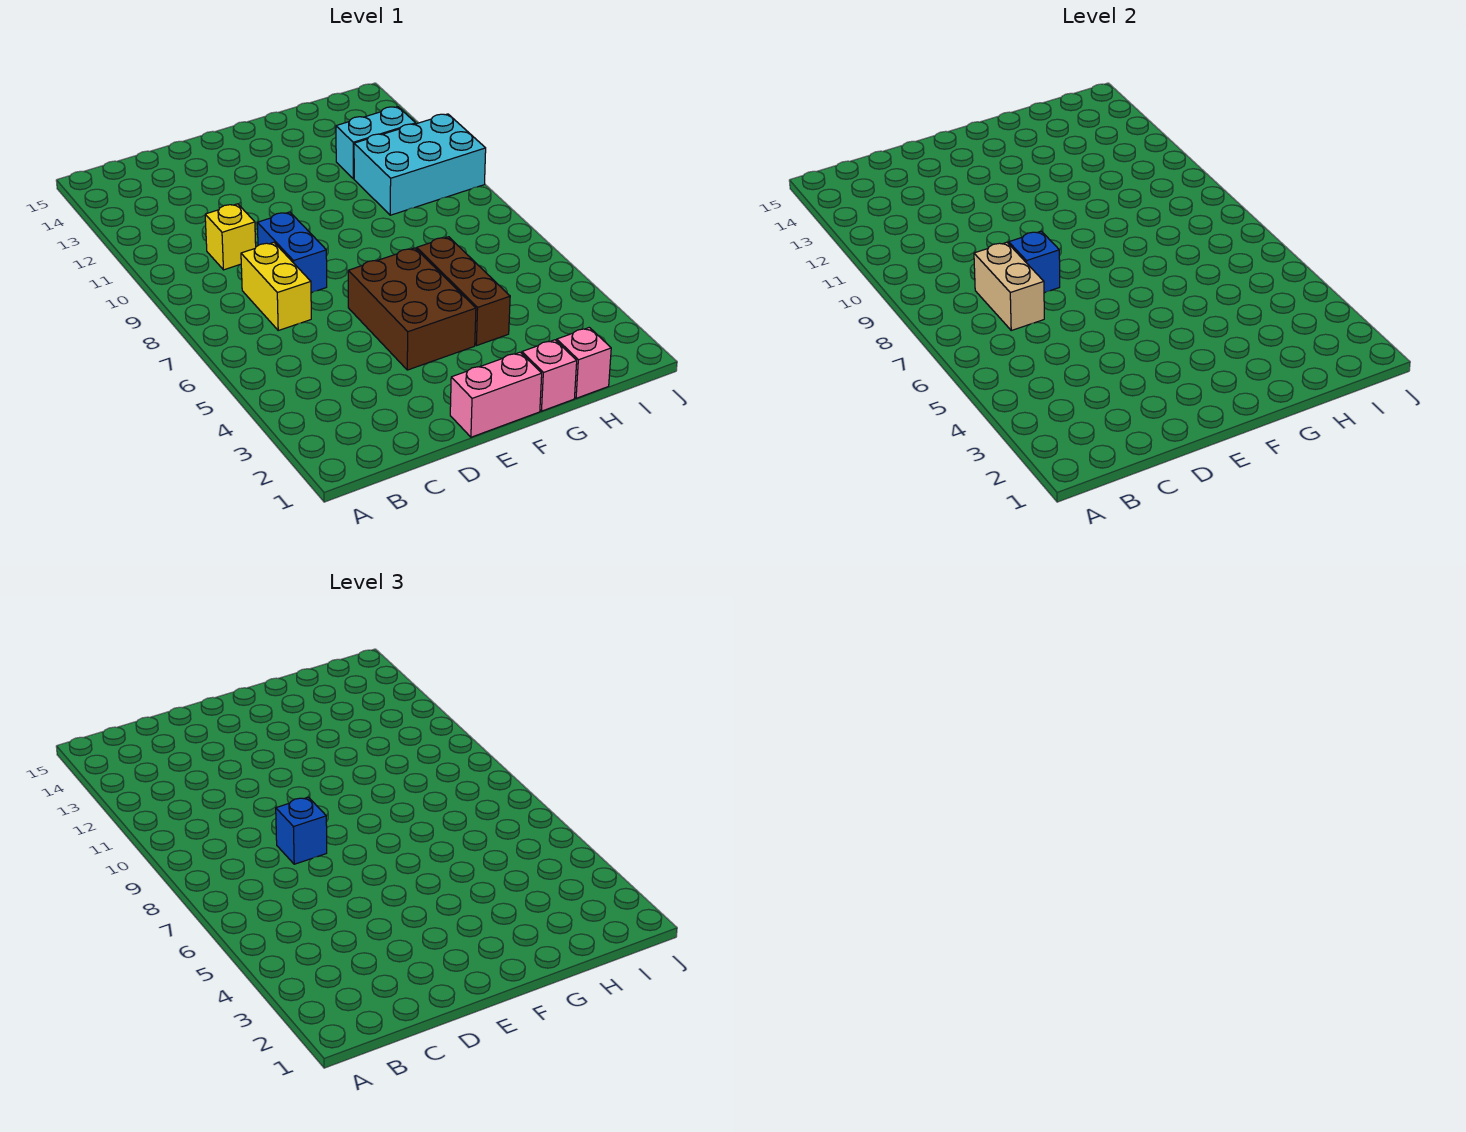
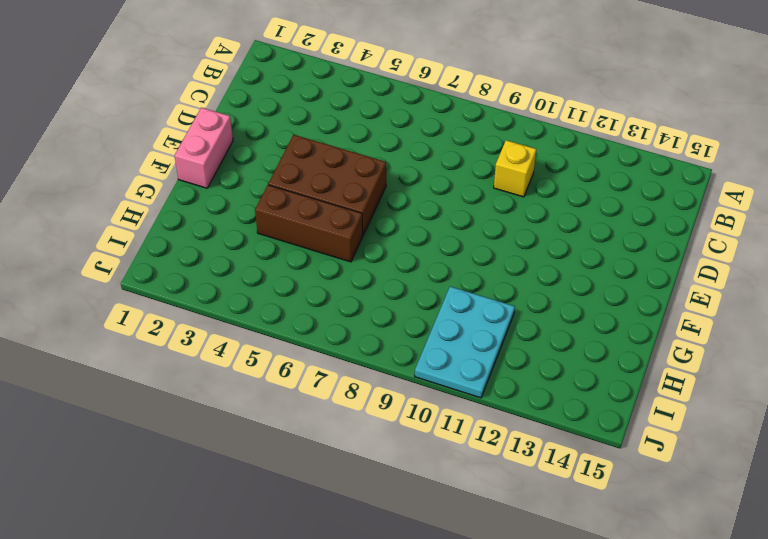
cyan plate H10:J11 level 1 -> cyan brick H10:J11 level 1
none -> yellow brick C7:C8 level 1
none -> blue brick D8:D9 level 1
none -> pink brick G1 level 1

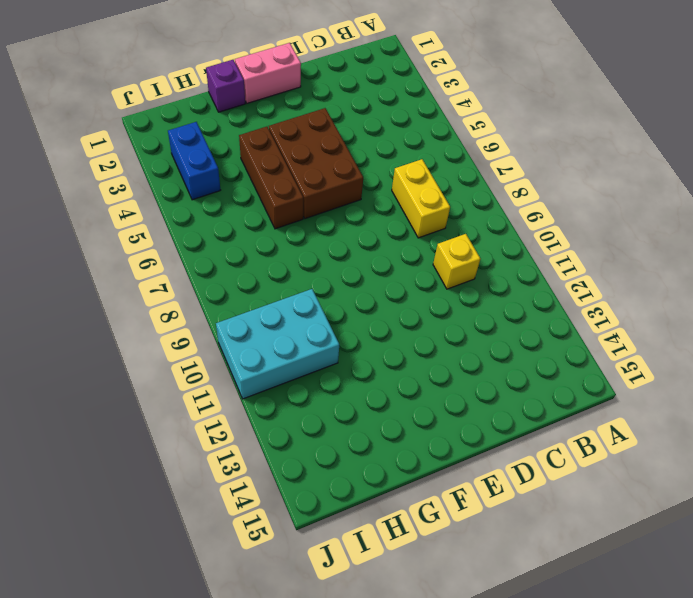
purple brick G1 level 1 -> pink brick G1 level 1
blue brick I3:I4 level 1 -> blue brick D8:D9 level 1
none -> pink brick H1 level 1
none -> cyan brick H12:I12 level 1
none -> tan brick C7:C8 level 2

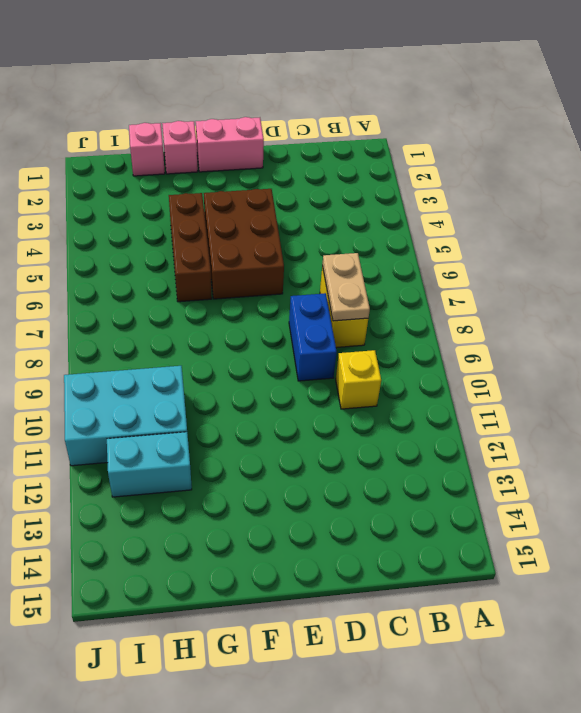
tan plate C7:C8 level 2 -> tan brick C7:C8 level 2
none -> blue brick D8 level 2
none -> blue brick D8 level 3

